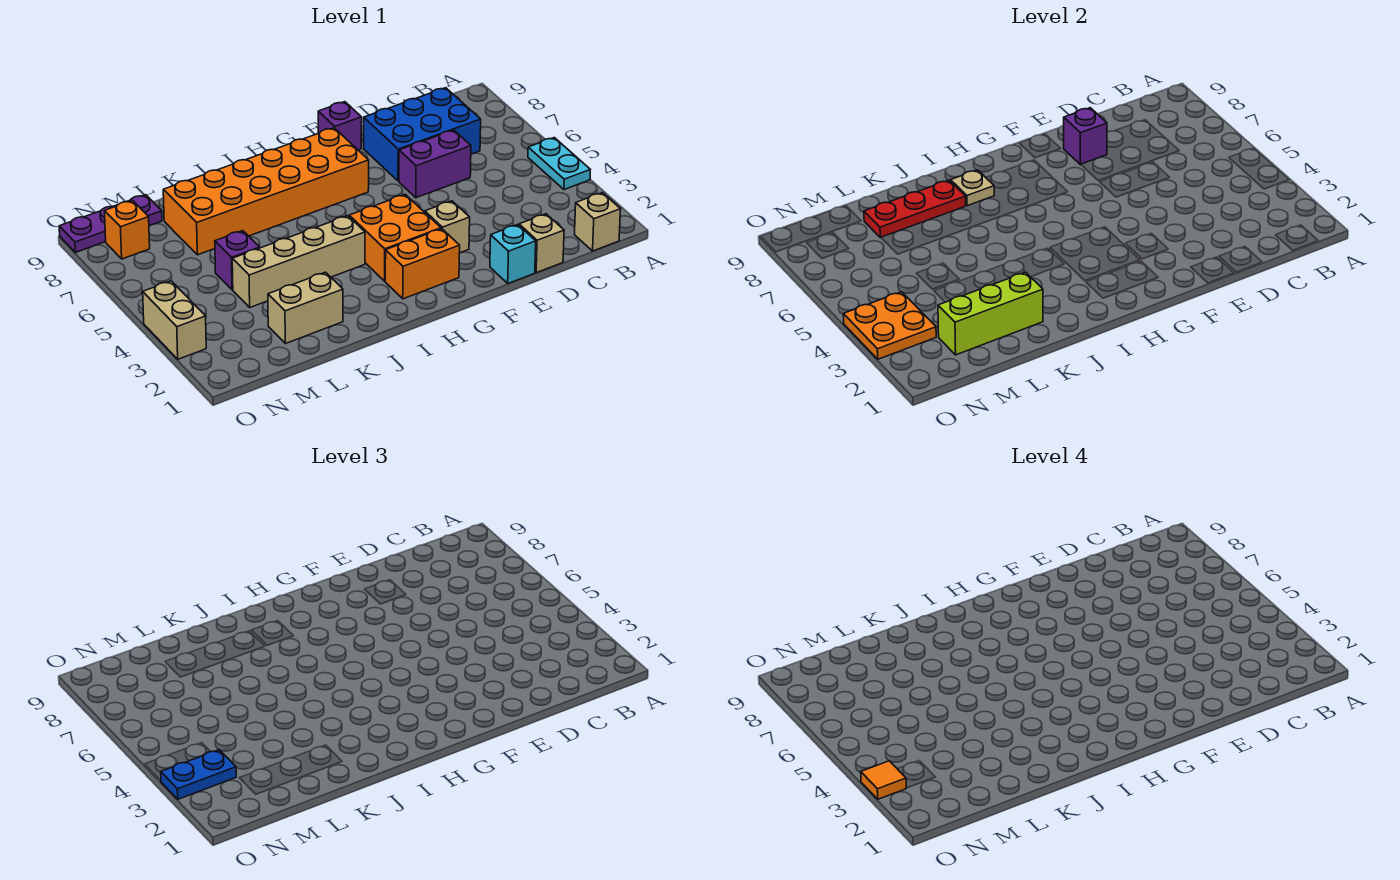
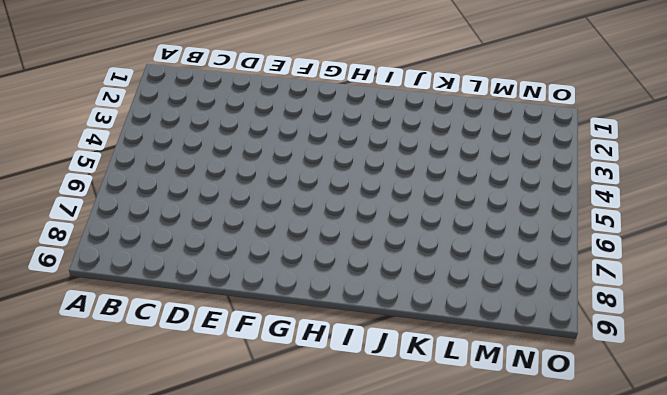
none -> cyan plate A4:A5 level 1
none -> tan brick B1 level 1
none -> blue brick C7:E8 level 1

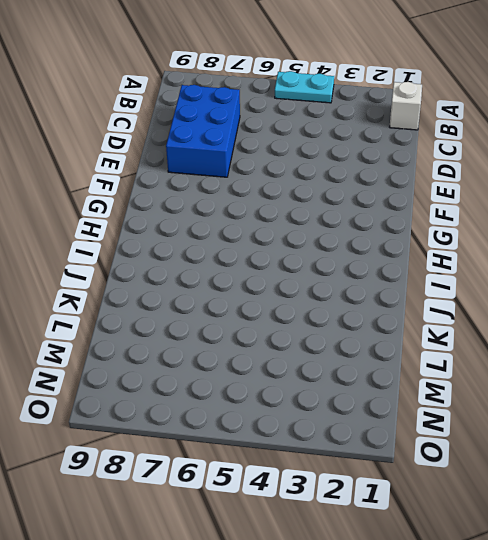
white brick B1 level 1 -> tan brick B1 level 1
none -> tan brick D1 level 1
none -> purple brick D6:E6 level 1
none -> cyan brick E1 level 1

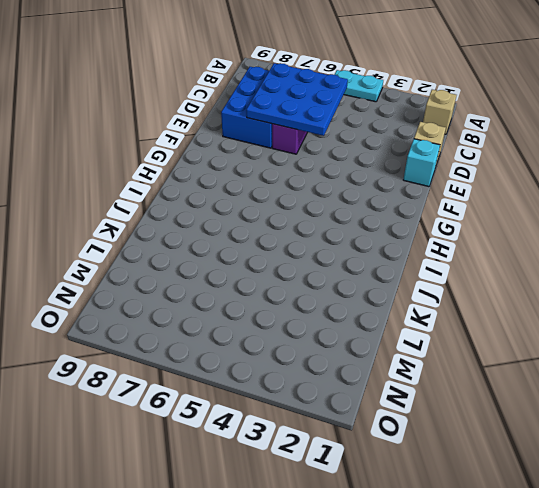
blue plate C5:E7 level 2 -> none
none -> tan brick F3 level 1
none -> purple brick F9 level 1
none -> orange brick G2:H2 level 1

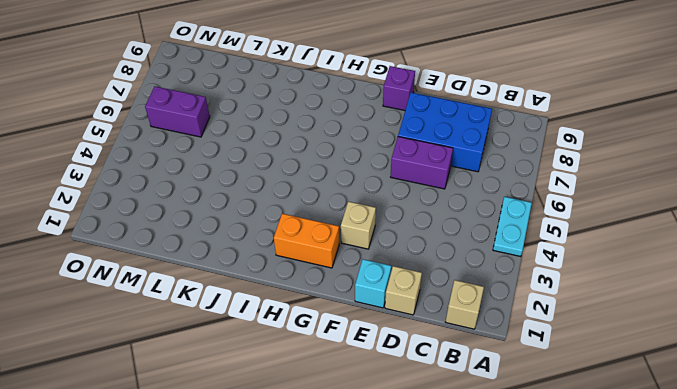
purple brick M6:N6 level 1 -> none
none -> orange brick G3:H4 level 1
none -> orange brick G7:L8 level 1
none -> tan brick I4:L4 level 1

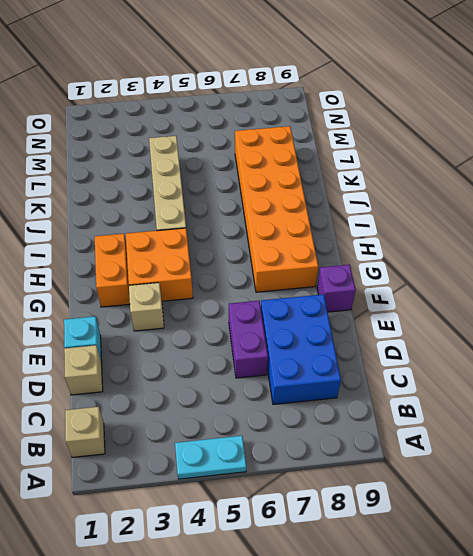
none -> tan brick K2:L2 level 1
none -> purple brick L5 level 1
none -> purple plate M9:O9 level 1

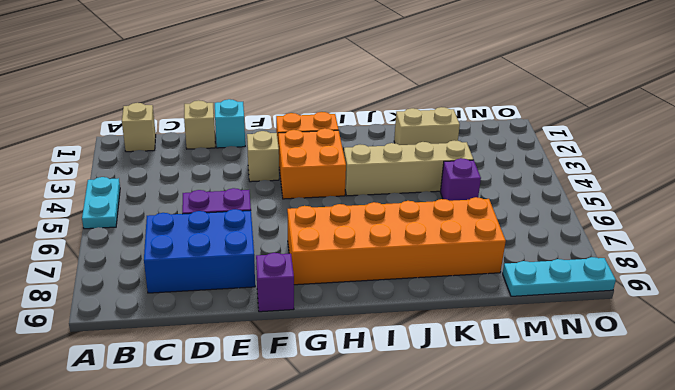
cyan plate M9:O9 level 1 -> purple plate M9:O9 level 1
none -> orange brick N8 level 1
none -> tan brick O3:O4 level 1
none -> purple brick E8 level 2

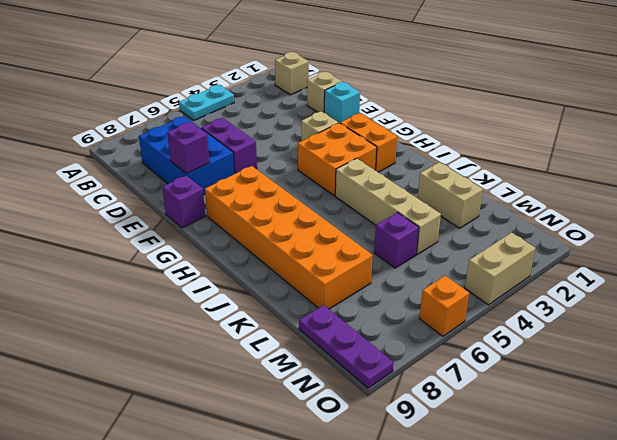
orange brick O6 level 1 -> orange brick N8 level 1
none -> tan plate I8 level 2
none -> red plate J8:L8 level 2
none -> lime brick K2:M2 level 2

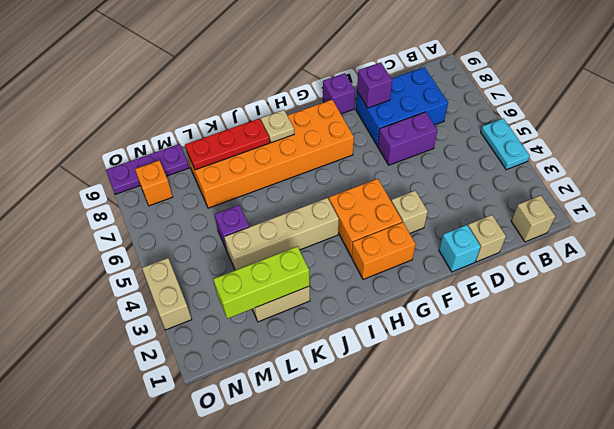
none -> orange plate N3:O4 level 2
none -> blue plate N3:O3 level 3
none -> orange tile O3 level 4

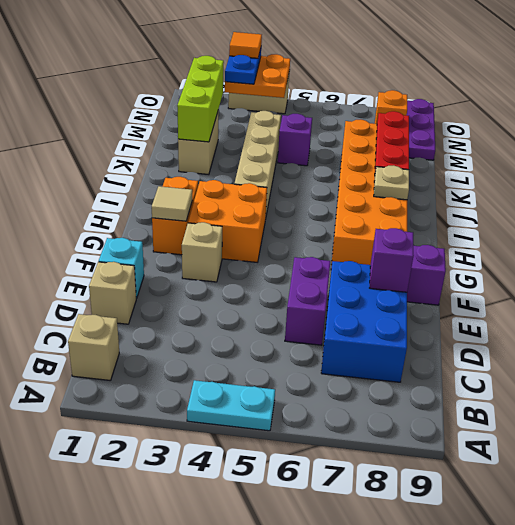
tan tile G2 level 2 -> none

